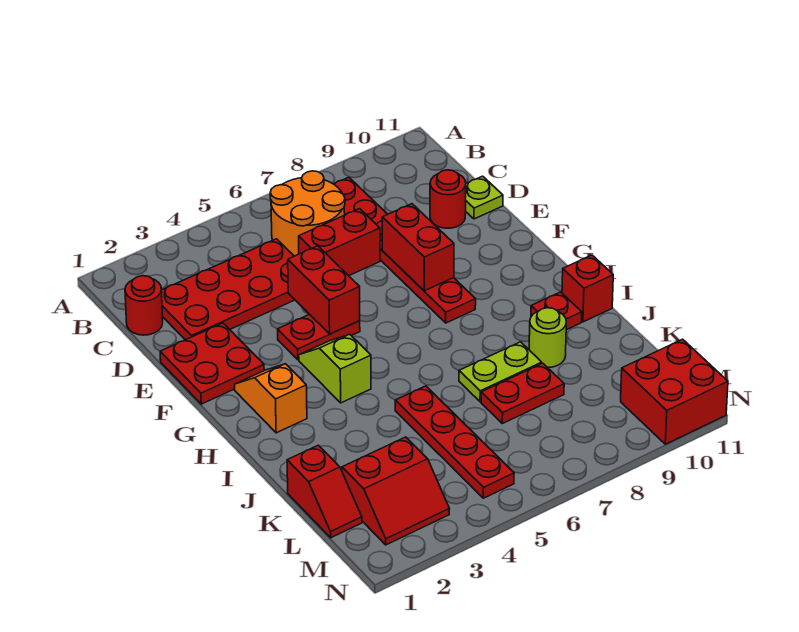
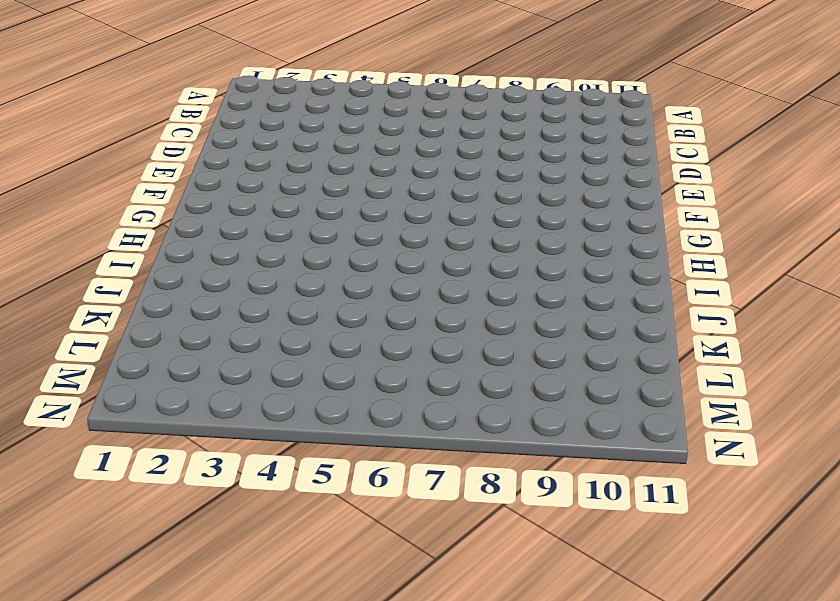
none -> orange round brick B6:C7 level 1
none -> red plate B8:G8 level 1
none -> red round brick C1 level 1

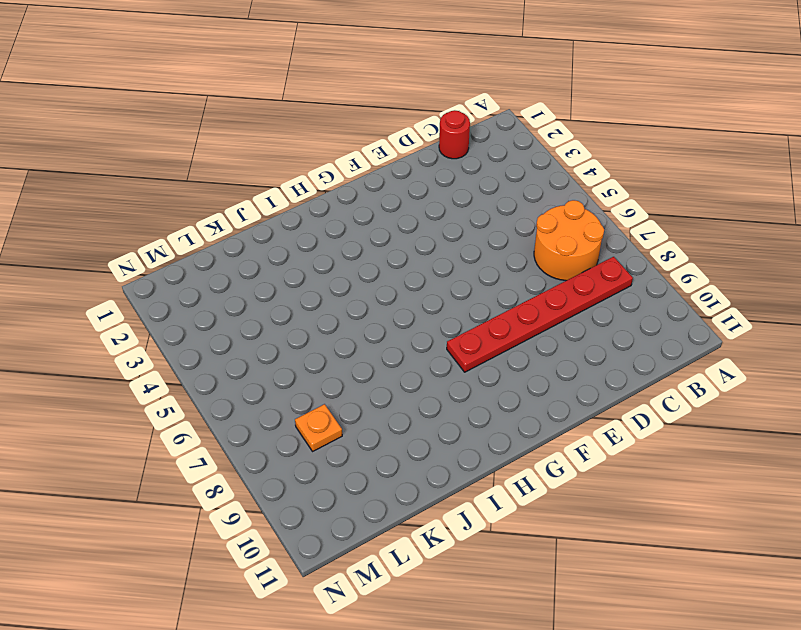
orange plate L8 level 1 -> none
none -> red plate C2:D5 level 1
none -> red brick D6:D7 level 1
none -> red round brick D10 level 1

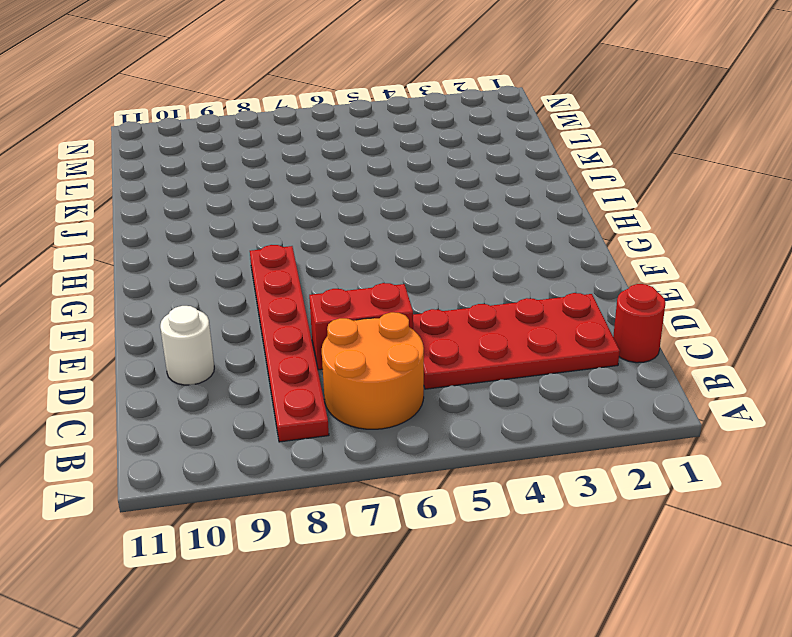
white round brick D10 level 1 -> red round brick D10 level 1
none -> lime plate D11 level 1
none -> red plate E1:F2 level 1
none -> red plate F4:F5 level 1

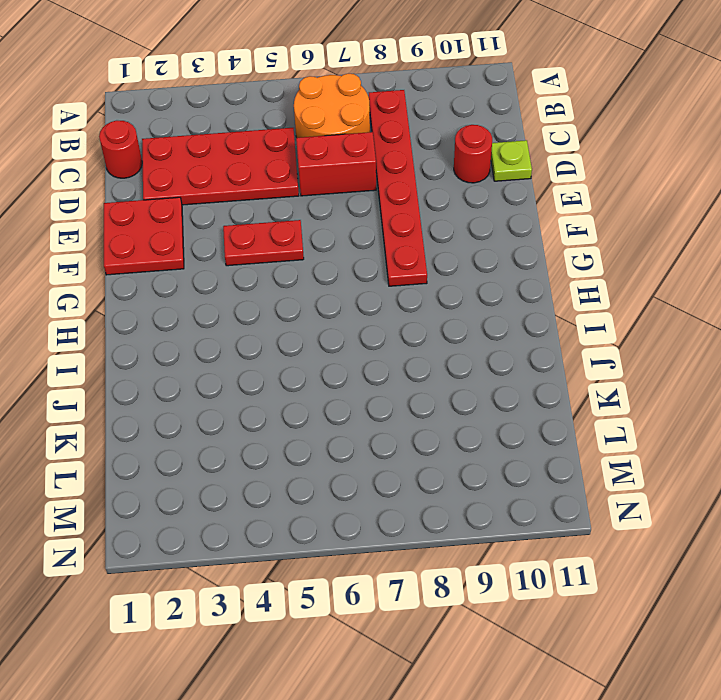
none -> orange slope G2:H2 level 1 top H
none -> lime slope G4:H4 level 1 top H
none -> red plate I10 level 1

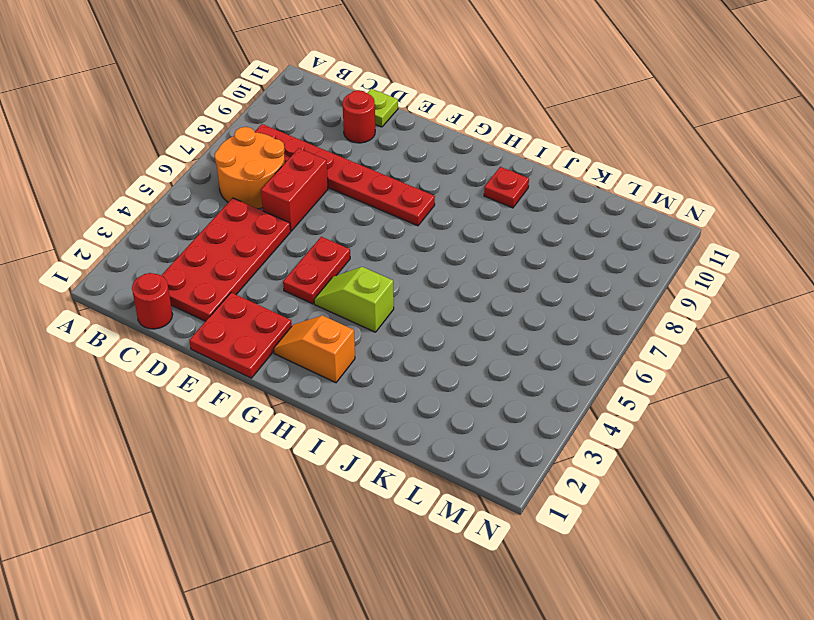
none -> red brick I11 level 1
none -> red plate J5:M5 level 1
none -> lime plate J7:J8 level 1

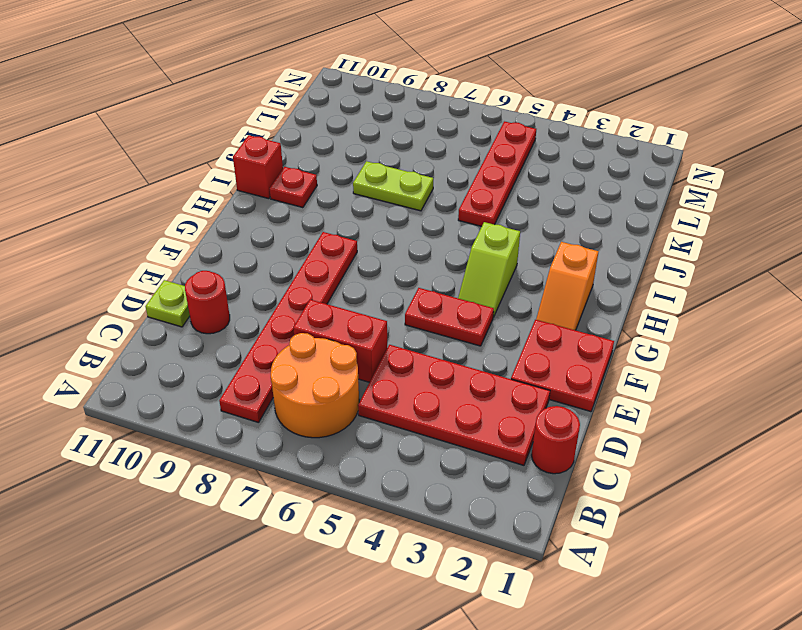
none -> lime round brick J9 level 1
none -> red slope K1:L1 level 1 top K
none -> red plate K7:K8 level 1

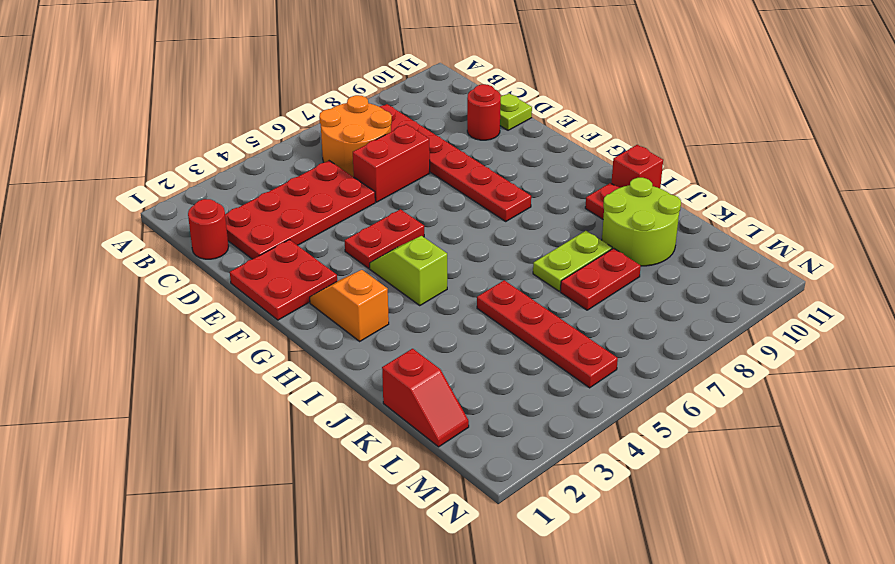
lime round brick J9:K10 level 1 -> lime round brick J9 level 1
none -> red slope L2:M3 level 1 top L
none -> red brick M10:N11 level 1
none -> red brick E5:F5 level 2

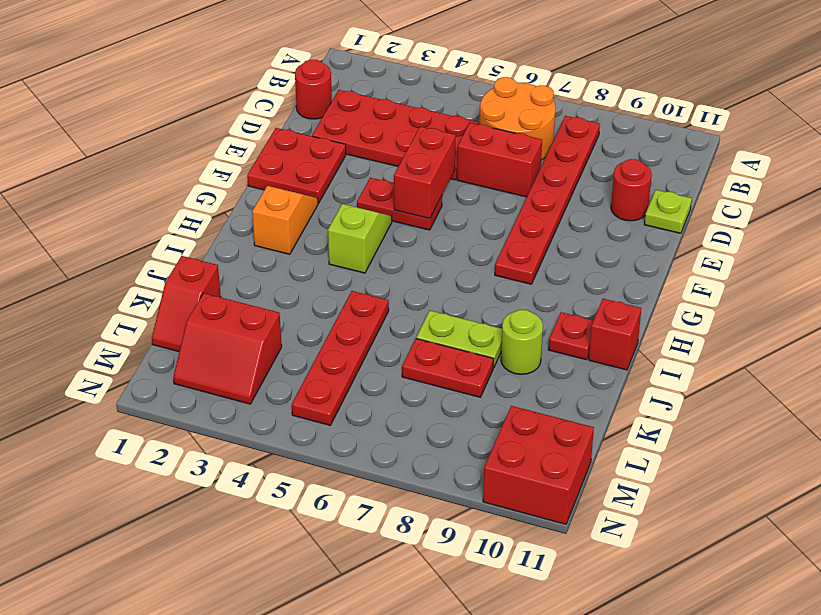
none -> red brick E8:F8 level 2

